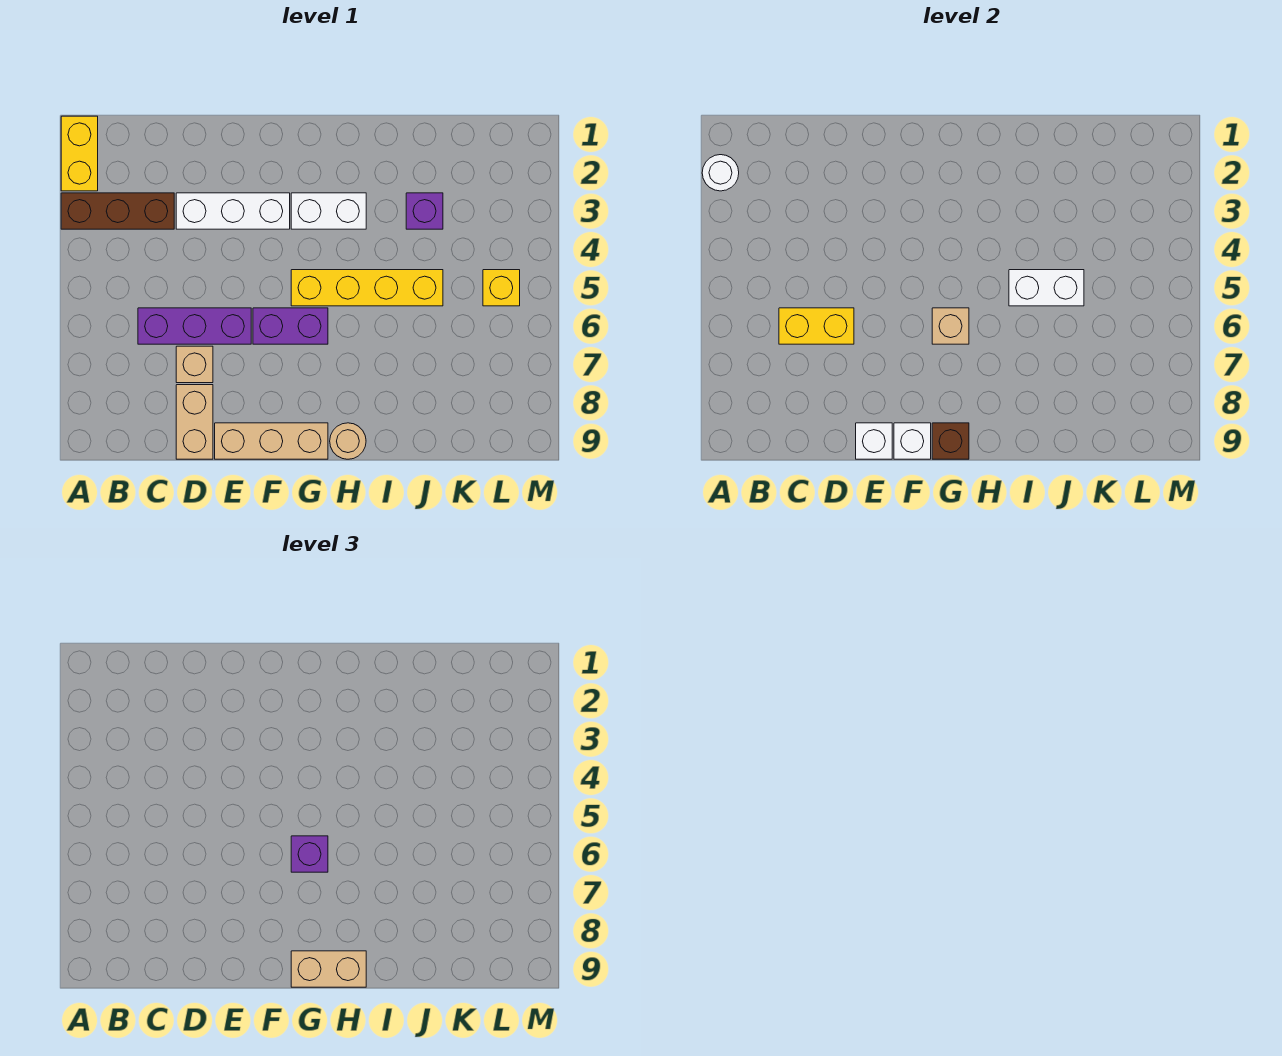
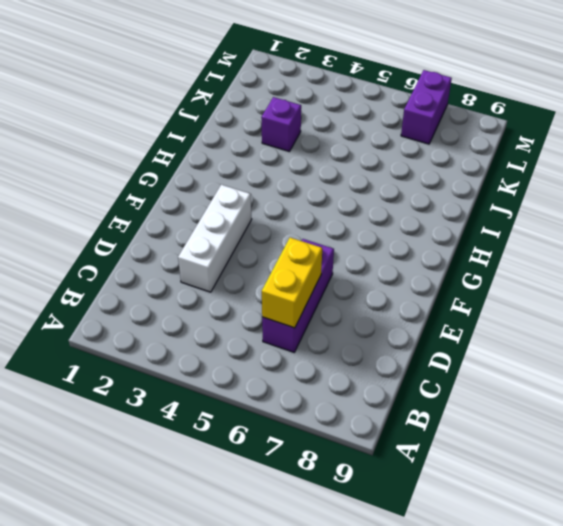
purple brick L7:M7 level 1 -> purple brick F6:G6 level 1
none -> yellow brick A1:A2 level 1
none -> brown brick A3:C3 level 1
none -> tan brick D7 level 1

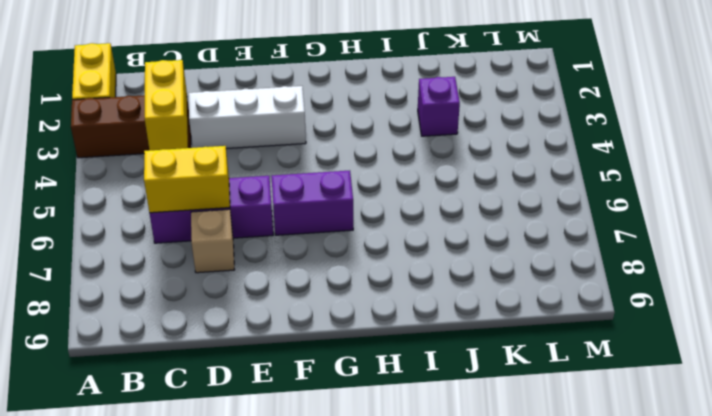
yellow brick C3:C4 level 2 -> none
none -> tan brick D8:D9 level 1
none -> tan brick E9:G9 level 1
none -> white brick G3:H3 level 1

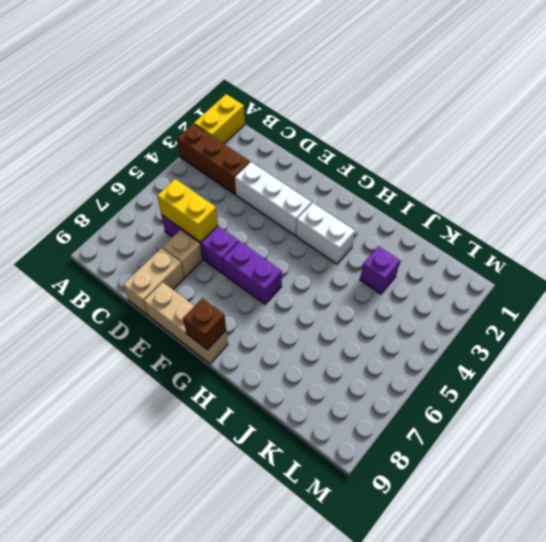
none -> yellow brick G5:J5 level 1
none -> tan round brick H9 level 1
none -> yellow brick L5 level 1

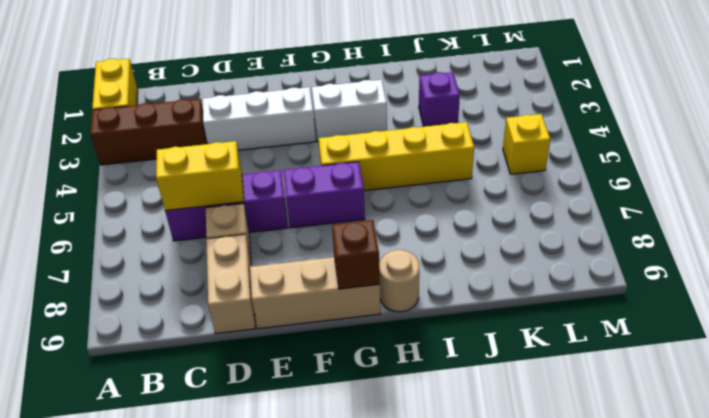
none -> white round brick A2 level 2
none -> white brick E9 level 2
none -> white brick F9 level 2

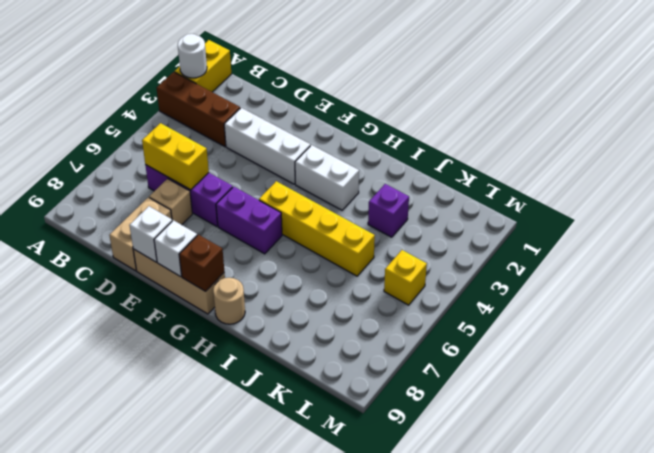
none -> tan brick G6 level 2
none -> white brick I5:J5 level 2
none -> purple brick G6 level 3

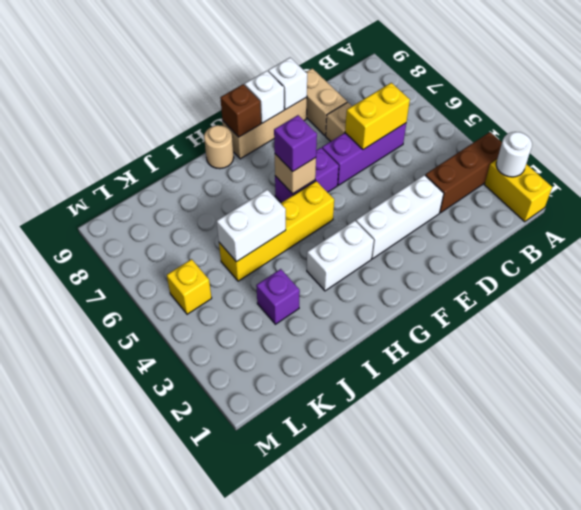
none -> tan brick G9:H9 level 3

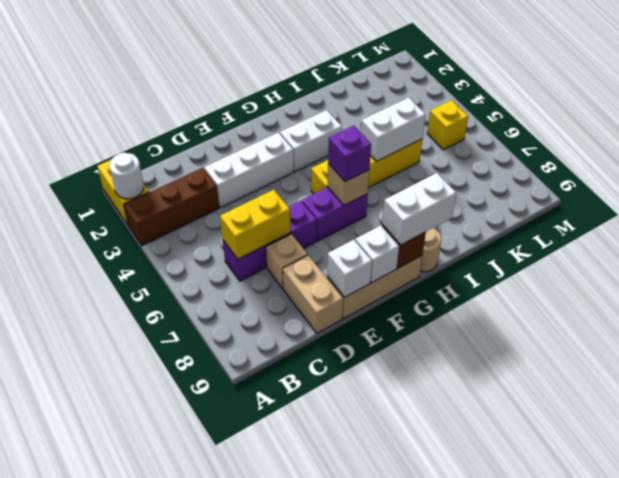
white brick G9:H9 level 3 -> tan brick G9:H9 level 3
none -> purple brick J3 level 1

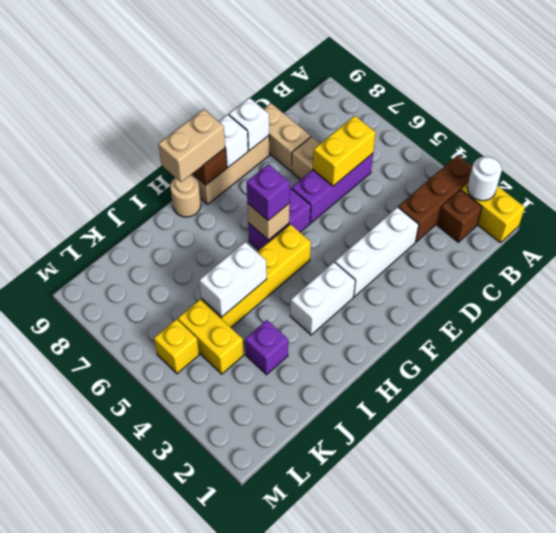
brown brick B2 level 1 -> none
yellow brick K4:K5 level 1 -> none

